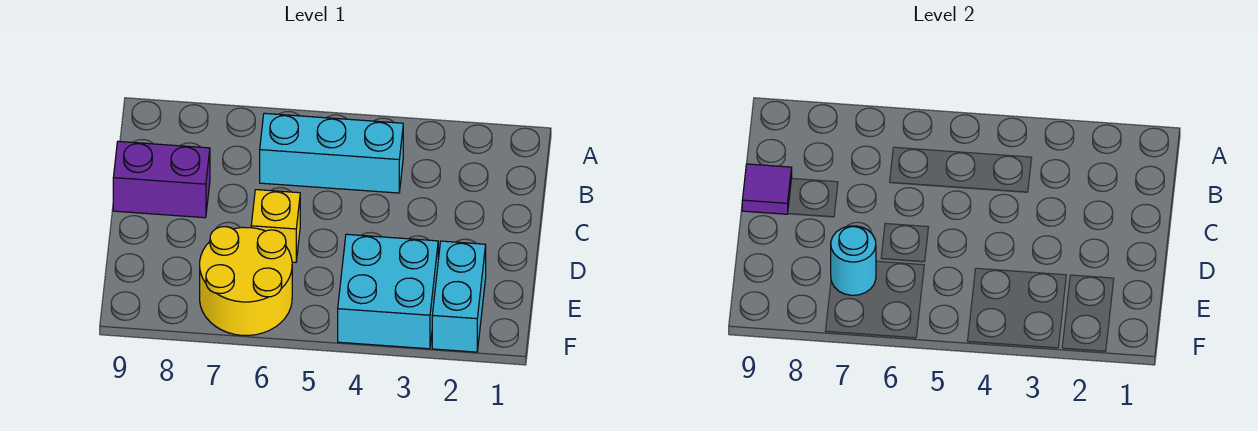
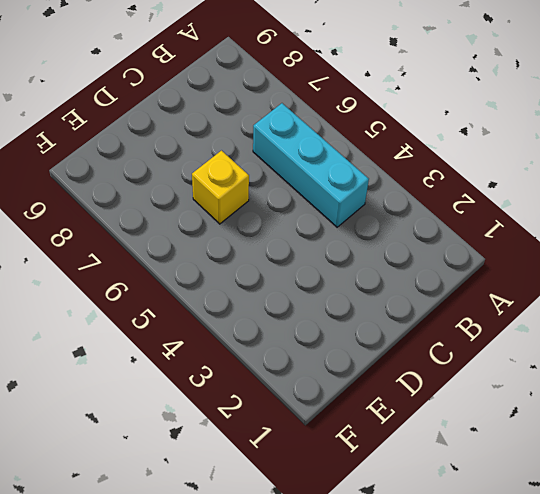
none -> purple brick C8:C9 level 1
none -> cyan brick E2:F2 level 1

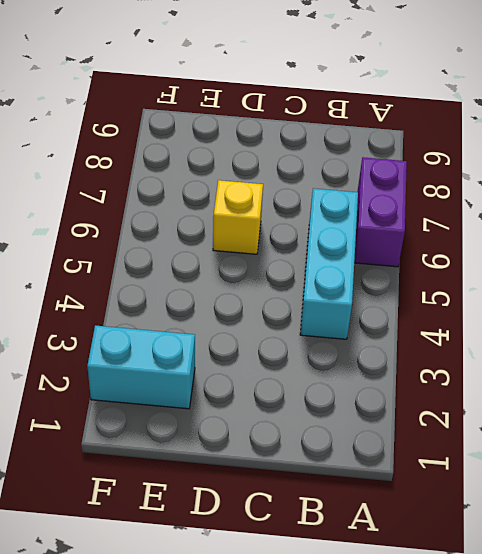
purple brick A6:A7 level 1 -> purple brick C8:C9 level 1
none -> cyan brick E3:F4 level 1
none -> yellow round brick E6:F7 level 1

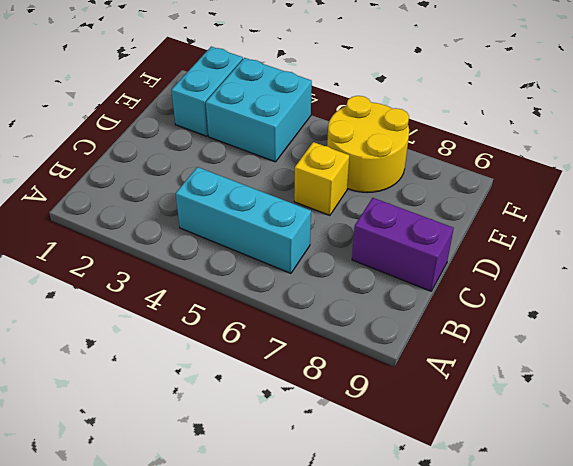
none -> purple tile C9 level 2
none -> cyan round brick E7 level 2

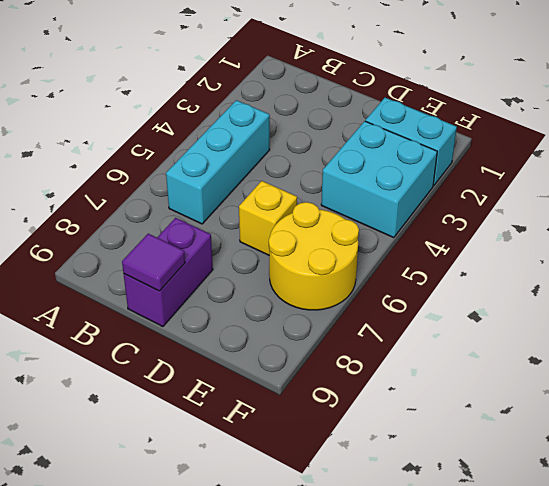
none -> cyan round brick E7 level 2

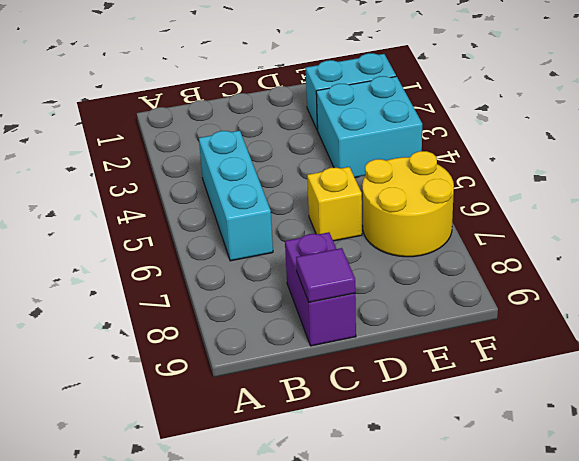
none -> cyan round brick E7 level 2

